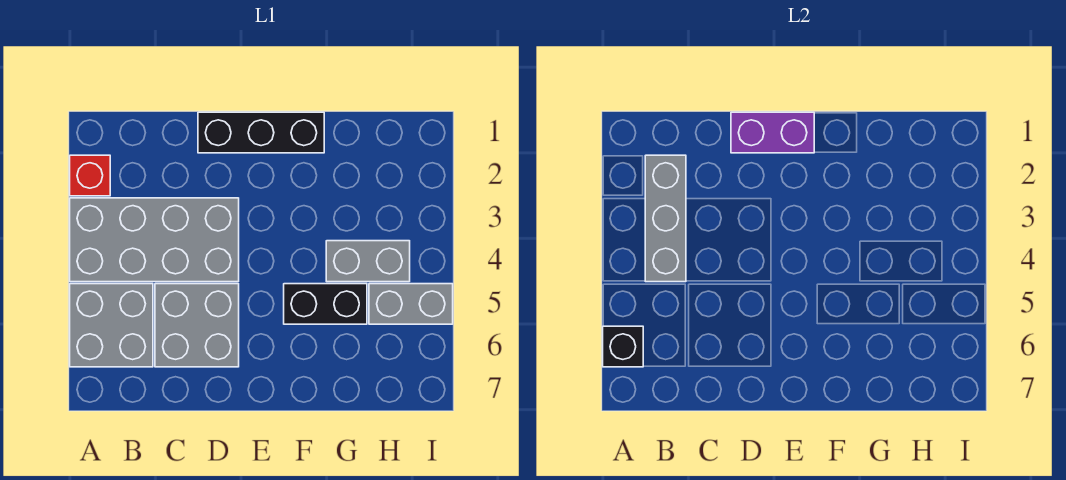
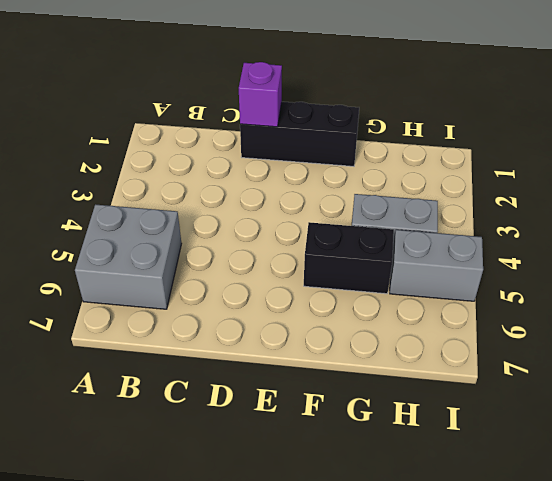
purple brick D1 level 2 -> purple brick D1:E1 level 2
none -> red brick A2 level 1
none -> grey brick A3:D4 level 1

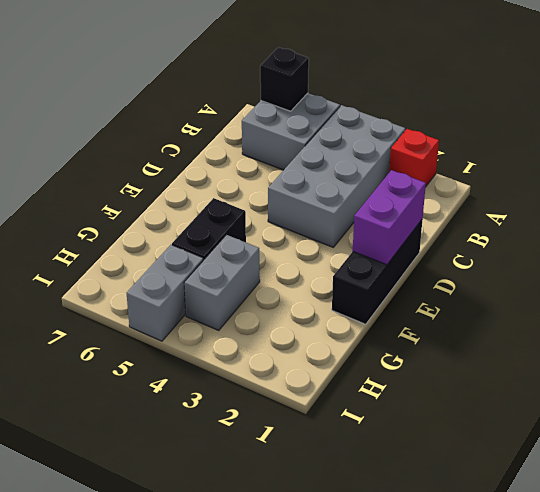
none -> grey brick C5:D6 level 1
none -> grey brick B2:B4 level 2

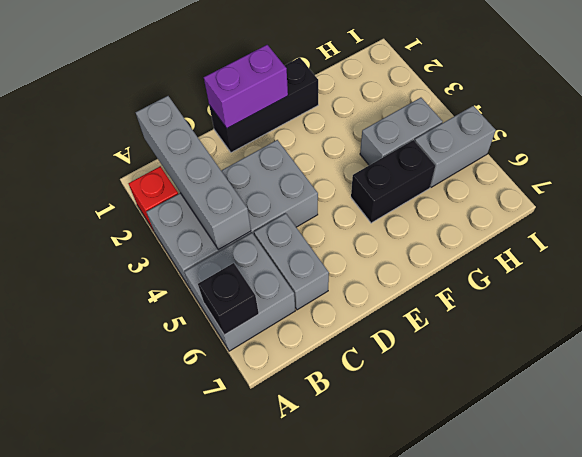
grey brick B1:B4 level 2 -> grey brick B2:B4 level 2
grey brick C5:C6 level 1 -> grey brick C5:D6 level 1

